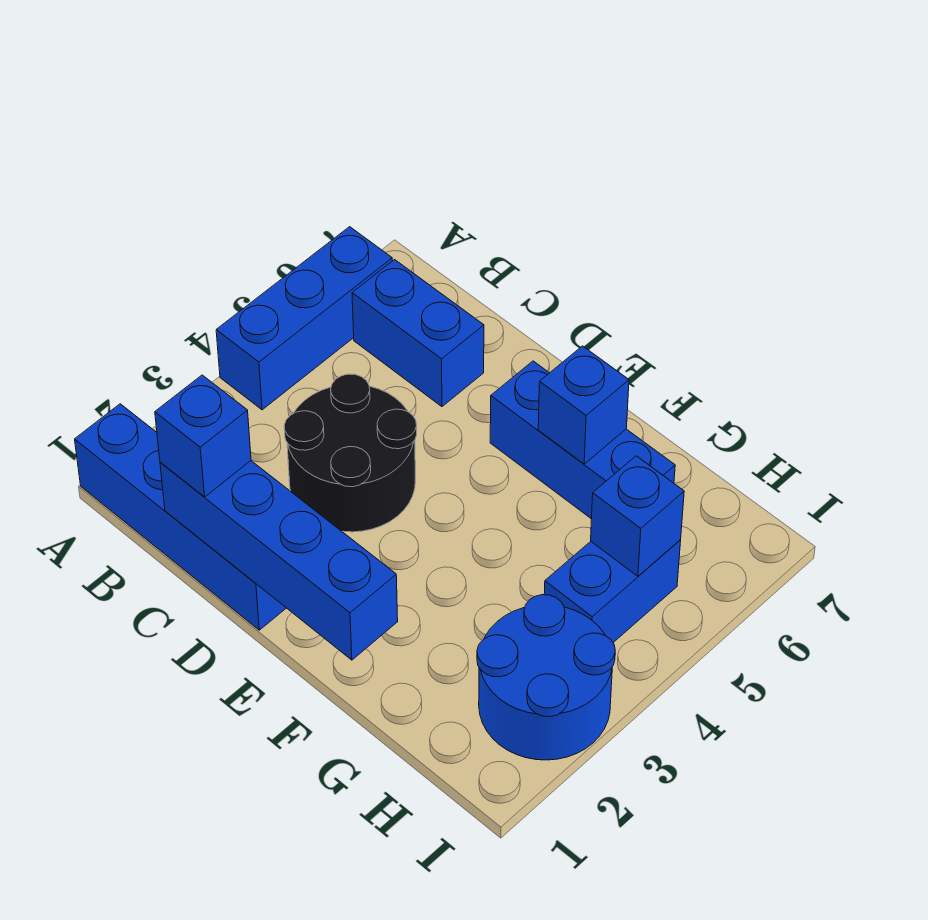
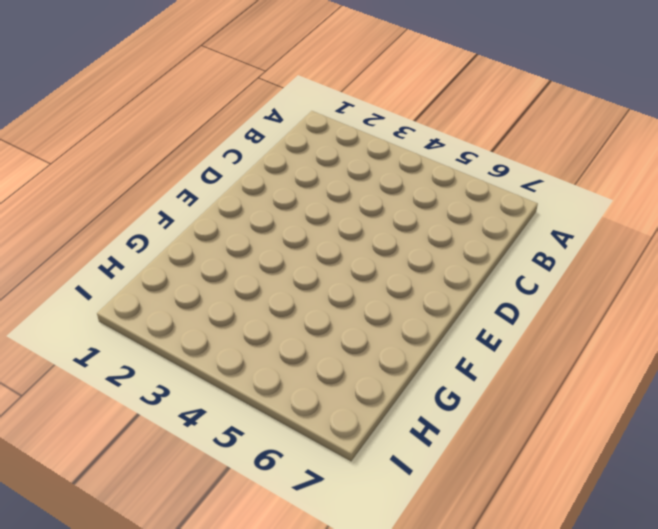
none -> blue brick A1:D1 level 1
none -> blue brick A4:A6 level 1

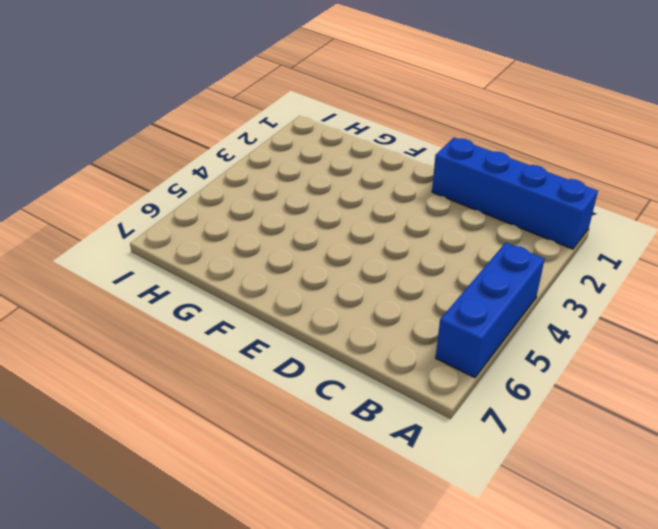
none -> blue brick B6:C6 level 1
none -> black round brick C3:D4 level 1

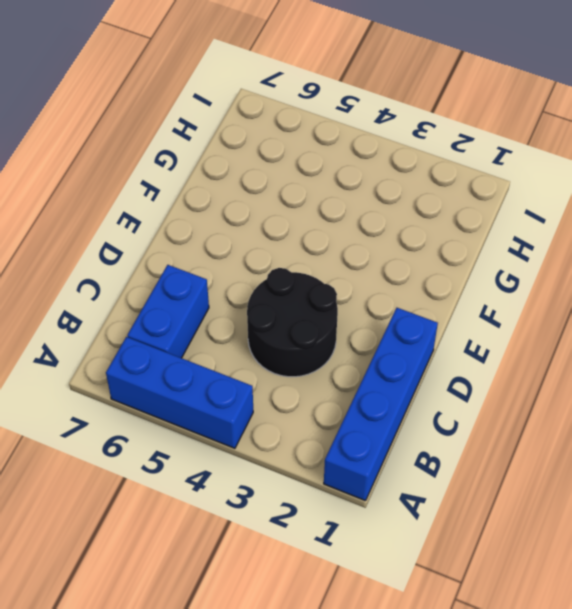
none -> blue brick E6:G6 level 1
none -> blue round brick H2:I3 level 1

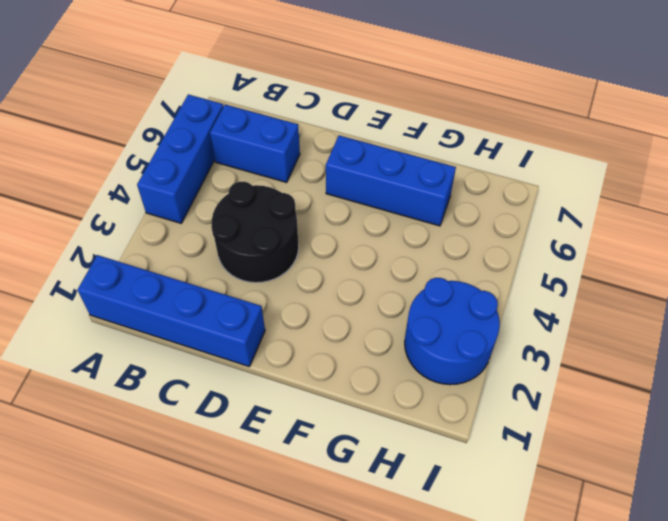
none -> blue brick H4:H5 level 1
none -> blue brick C1:F1 level 2

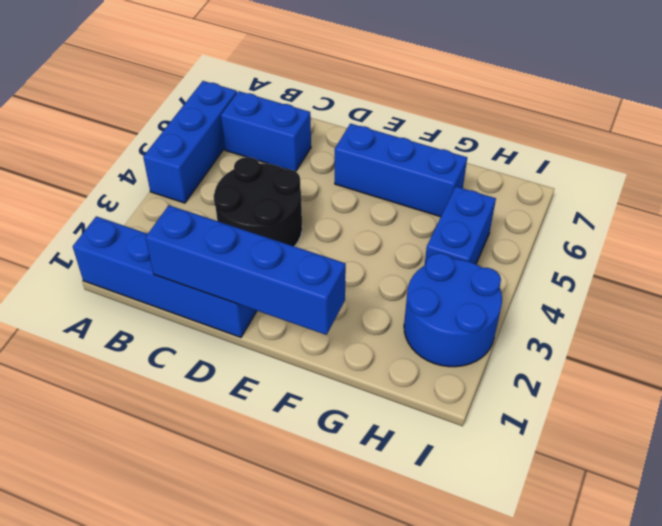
none -> blue brick F6 level 2
none -> blue brick H5 level 2

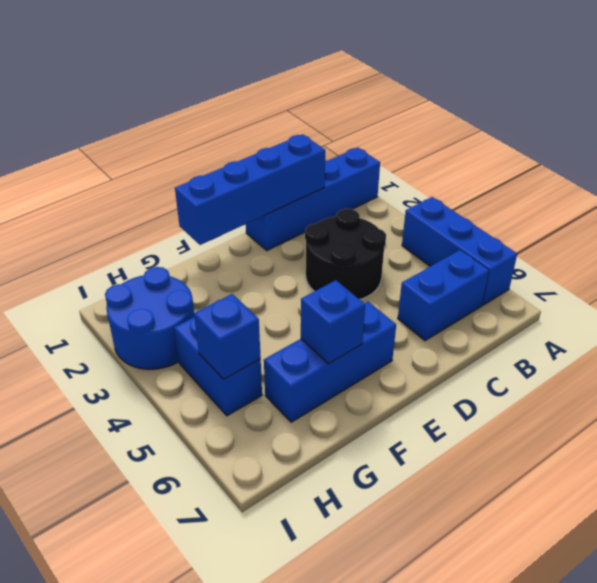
none -> blue brick C1 level 3

